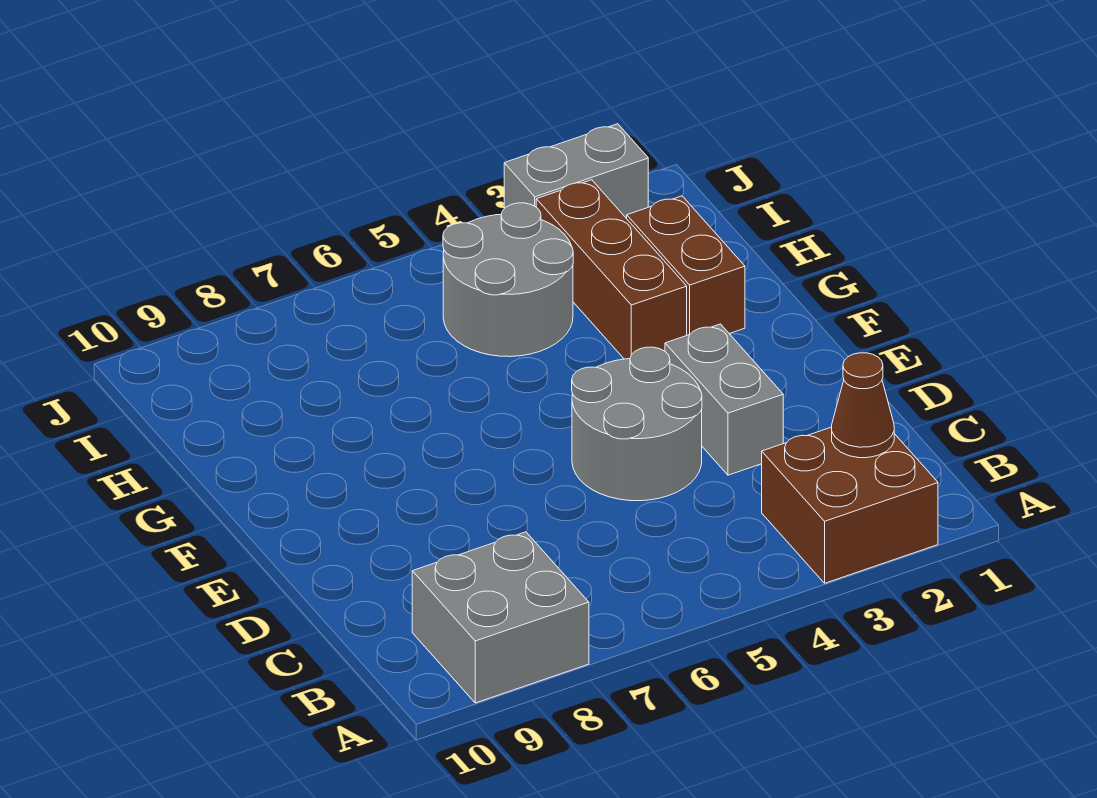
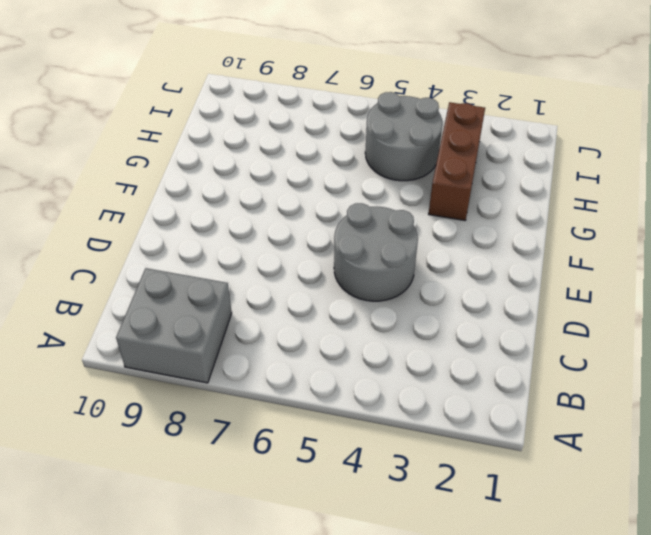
none -> brown brick A2:B3 level 1
none -> grey brick D3:E3 level 1

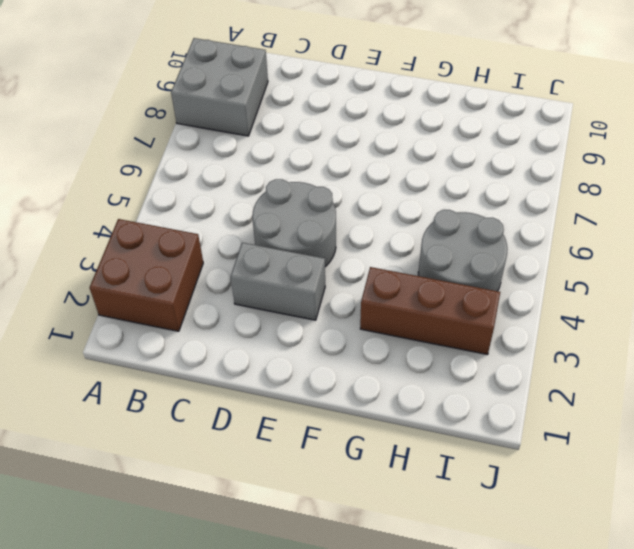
none -> brown brick G2:H2 level 1
none -> grey brick J2:J3 level 1

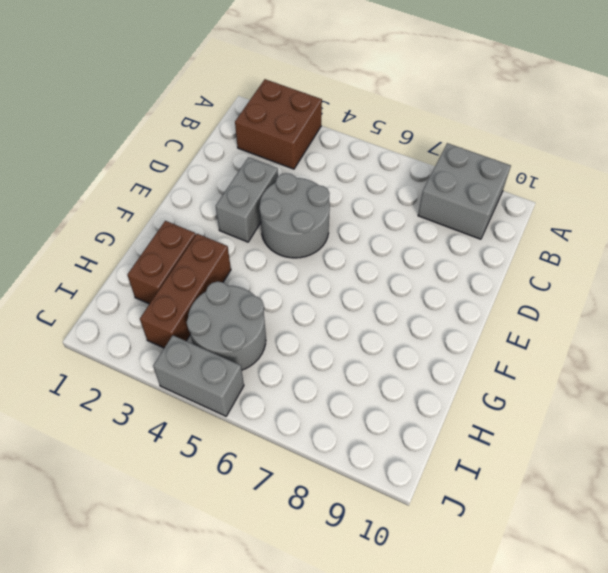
grey brick J4:J5 level 1 -> grey brick J2:J3 level 1
none -> brown cone B2 level 2

